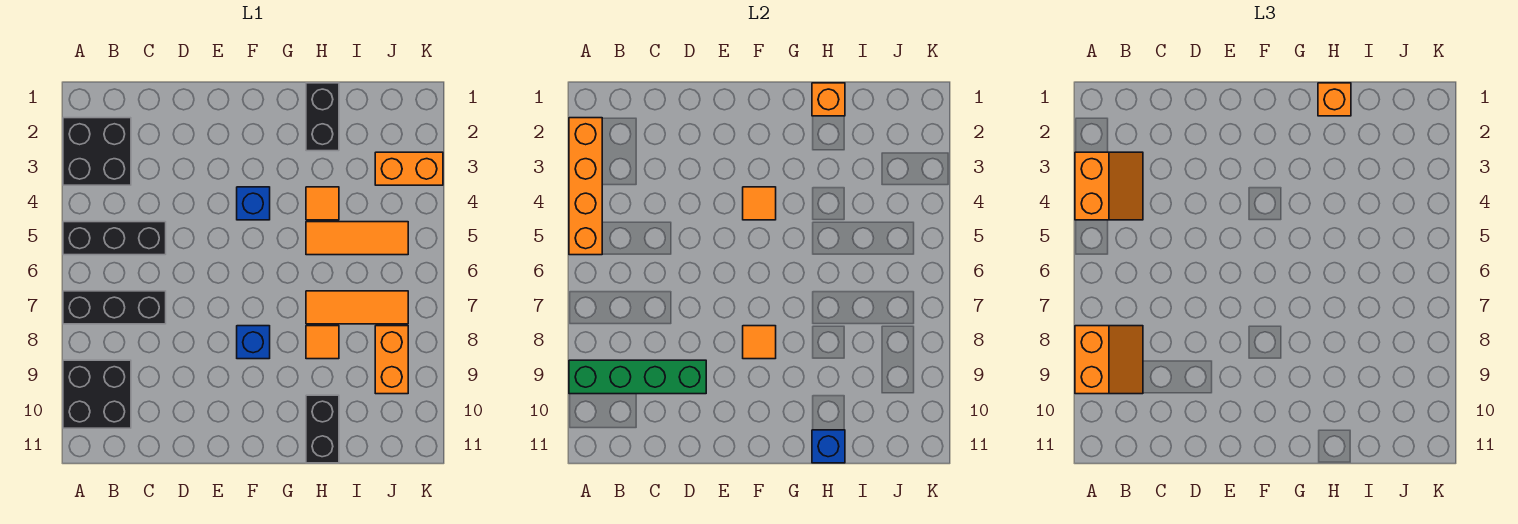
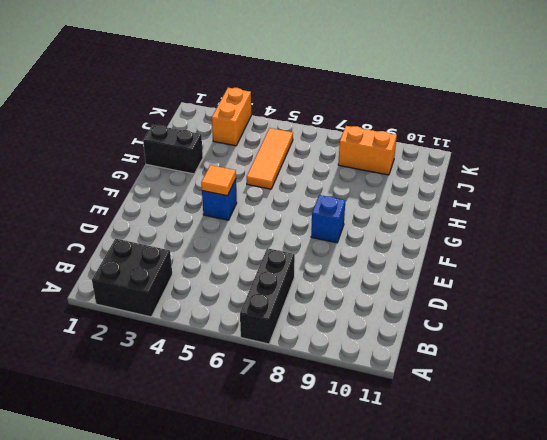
none -> black brick A5:C5 level 1
none -> black brick A9:B10 level 1
none -> orange tile H4 level 1

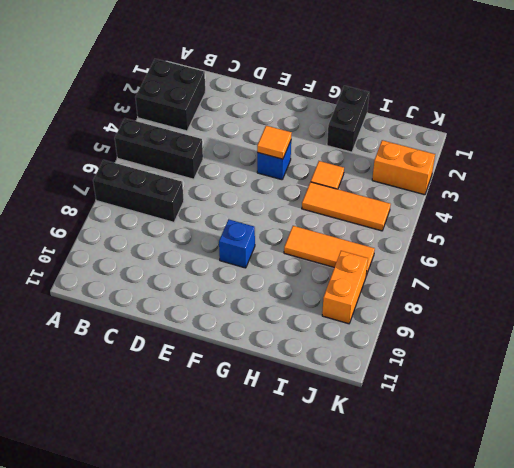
none -> black brick A9:B10 level 1
none -> orange tile H8 level 1
none -> black brick H10:H11 level 1

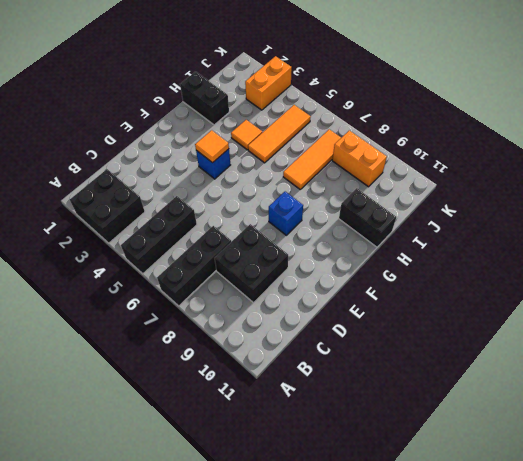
black brick C8:D9 level 1 -> black brick A9:B10 level 1
none -> orange tile H8 level 1
none -> orange brick A2:A5 level 2
none -> green brick A9:D9 level 2

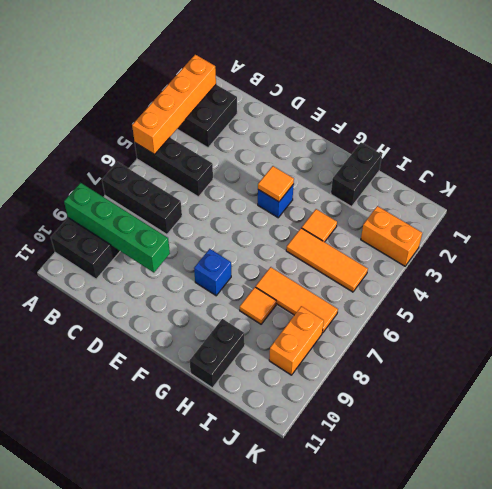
none -> orange tile F8 level 2
none -> orange brick H1 level 2
none -> blue brick H11 level 2

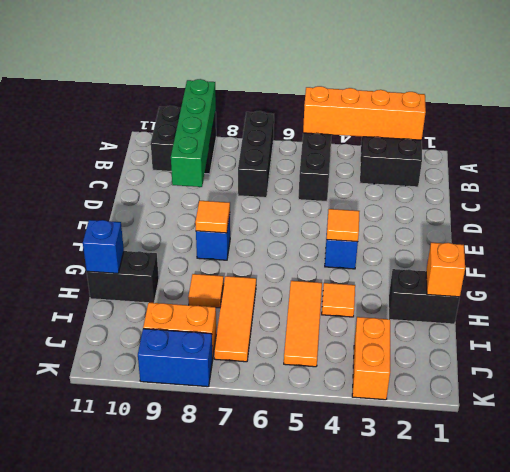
blue brick K8:K9 level 1 -> none
none -> orange slope A3:B4 level 3 top A
none -> orange slope A8:B9 level 3 top A
none -> orange brick H1 level 3

